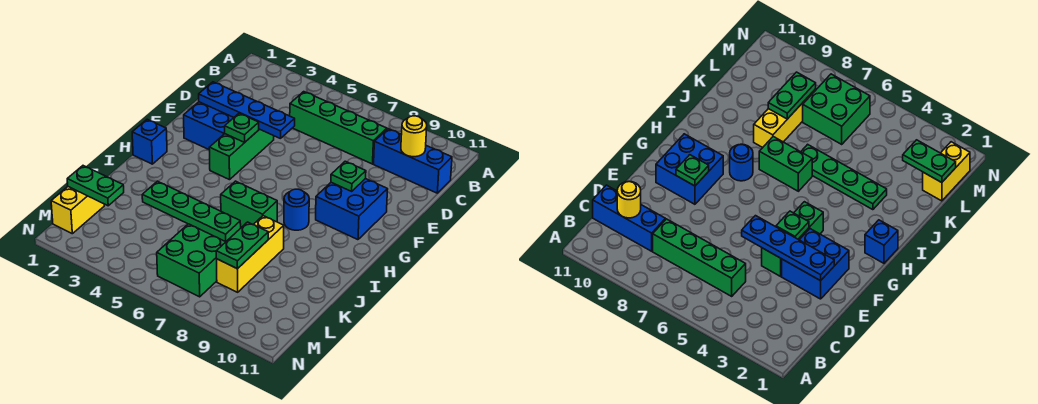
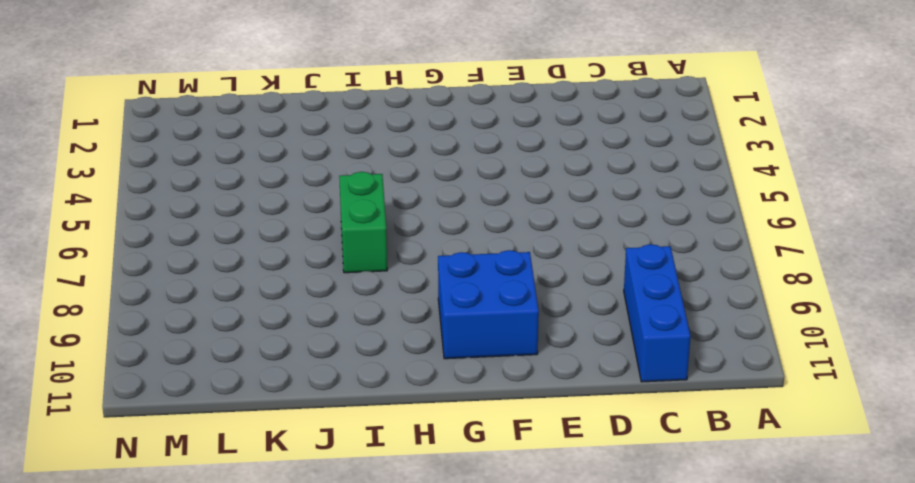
none -> green brick C5:C8 level 1
none -> blue brick E2:F3 level 1
none -> green brick E4:G4 level 1

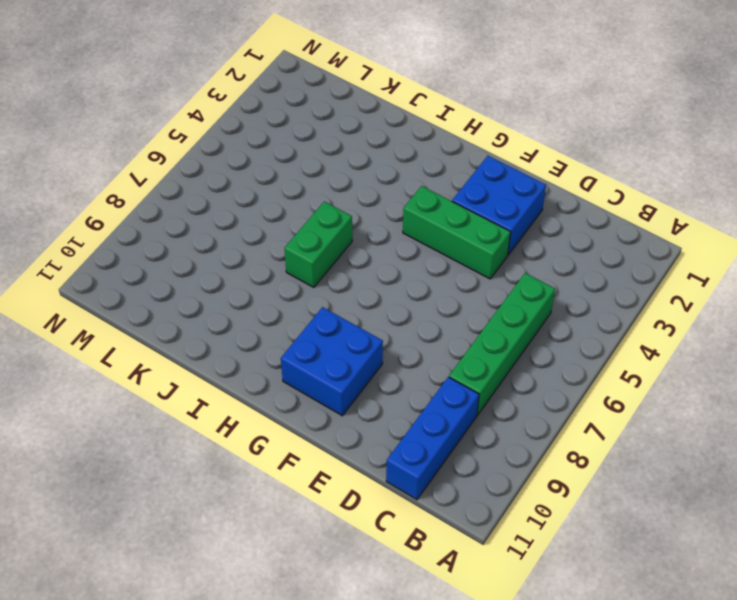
none -> blue brick H1 level 1
none -> blue round brick H8 level 1
none -> green plate J3:J6 level 1

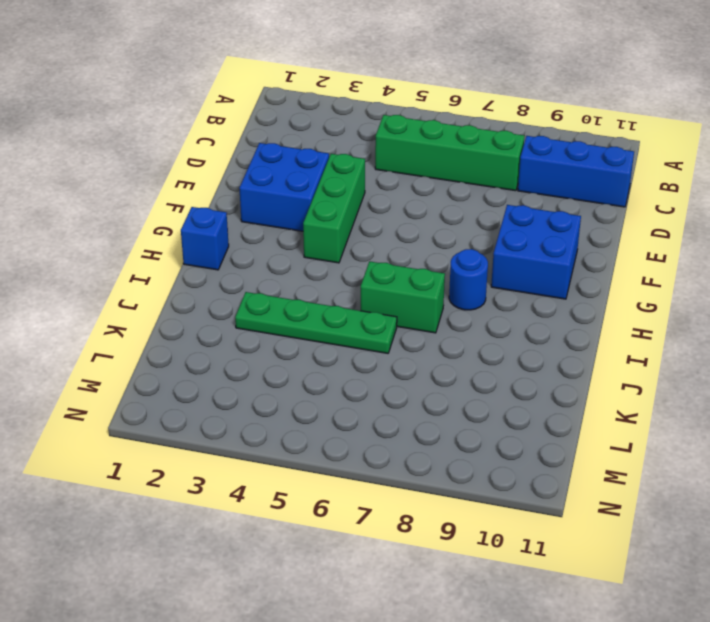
none -> yellow brick J8:L8 level 1
none -> yellow brick L1:M1 level 1
none -> green brick L6:M7 level 1

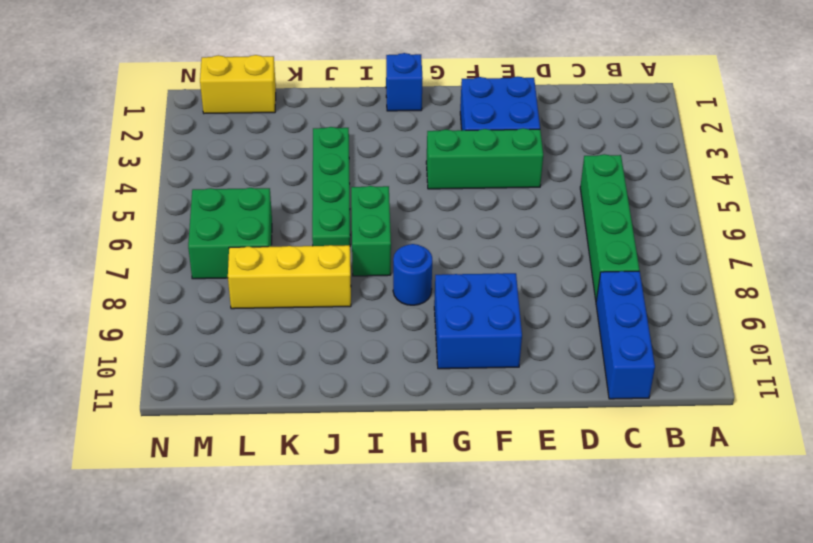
none -> yellow round brick C10 level 2
none -> blue plate E2:E5 level 2
none -> green plate F4 level 2

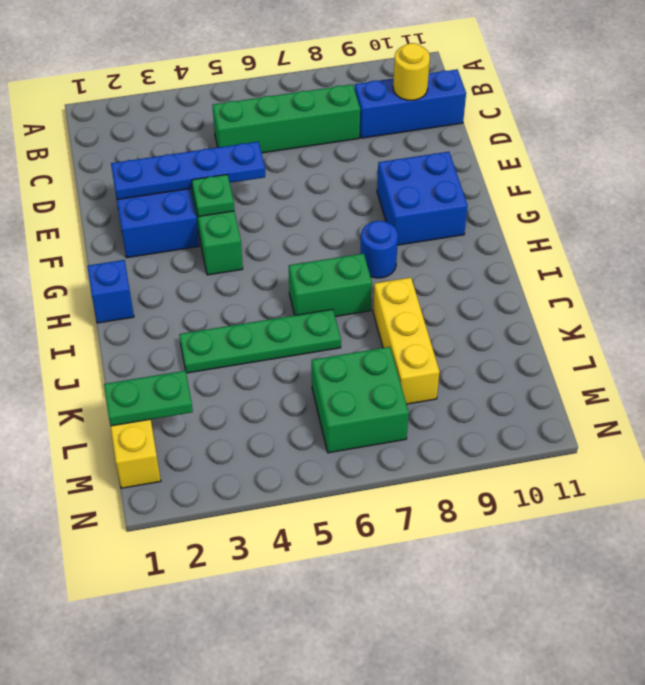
none -> green plate F9 level 2
none -> green plate K8:L8 level 2

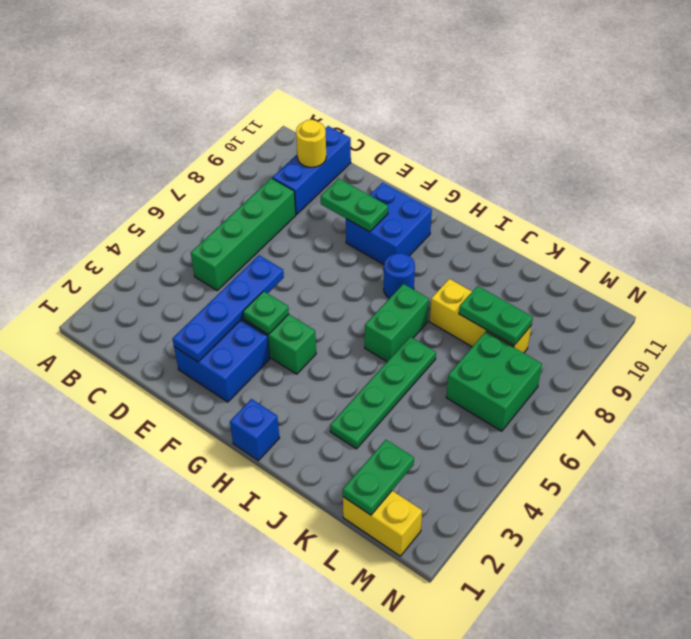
green plate E9:F9 level 2 -> green plate F9 level 2

